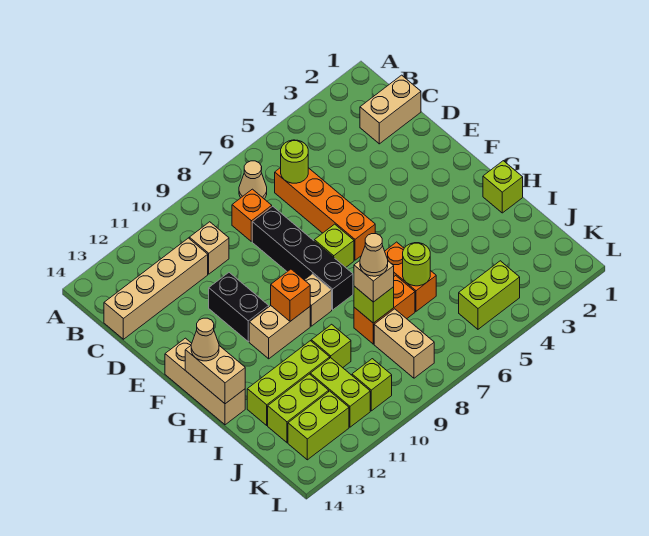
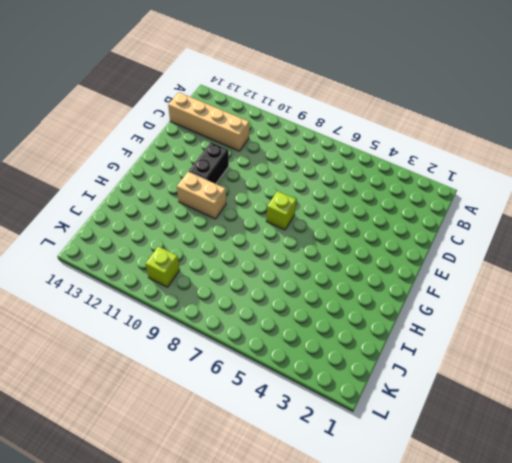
none -> tan cone B7 level 1
none -> tan brick C1:C2 level 1
none -> orange brick C6:F6 level 1
none -> orange brick C8 level 1

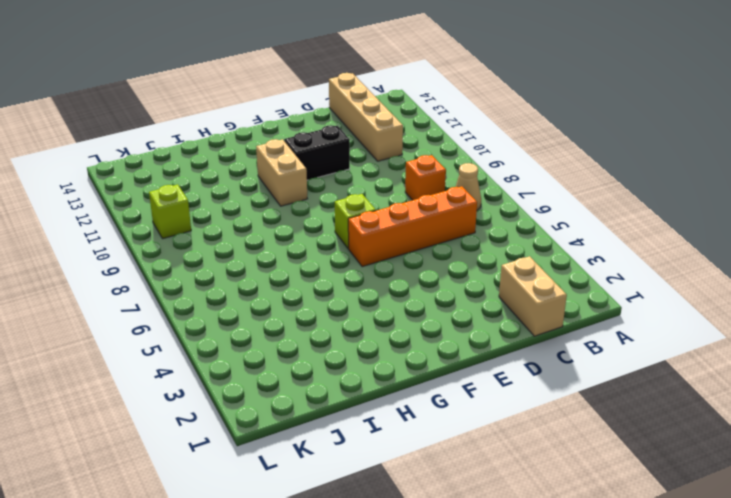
none -> tan brick C10 level 1
none -> black brick D8:G8 level 1
none -> tan brick F14:H14 level 1
none -> tan brick G9 level 1

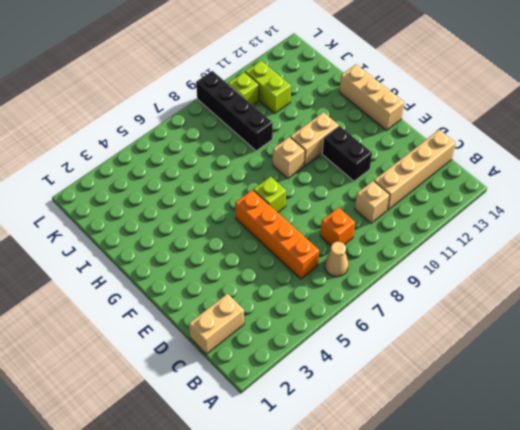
black brick I9:L9 level 1 -> black brick D8:G8 level 1
none -> lime brick H1 level 1
none -> orange brick H6:I6 level 1
none -> orange brick I7:I8 level 1
none -> lime brick I10 level 1

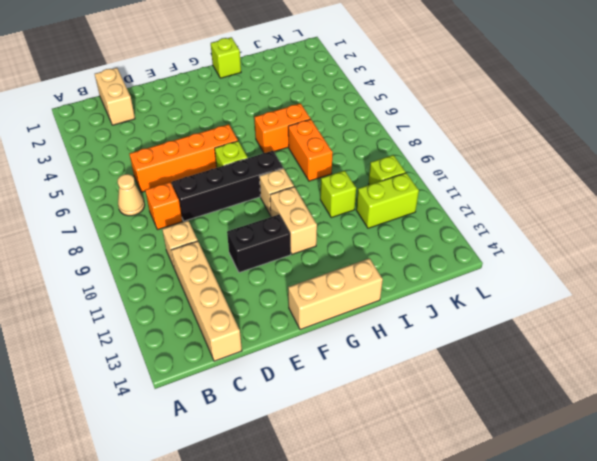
none -> lime brick I11:I13 level 1
none -> tan brick J8:K8 level 1
none -> lime brick J12:J13 level 1
none -> lime brick K4:K5 level 1

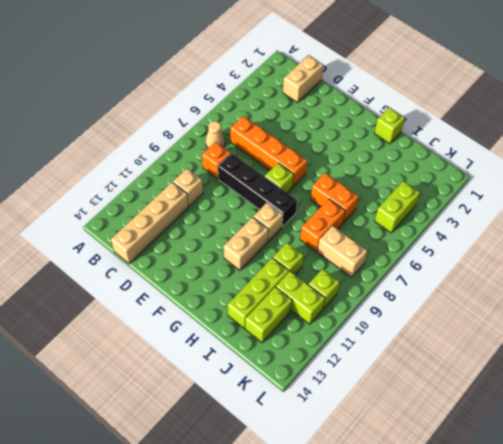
none -> black brick E11:F11 level 1
none -> tan brick F14:H14 level 1
none -> lime brick K12:K13 level 1
none -> lime round brick C6 level 2

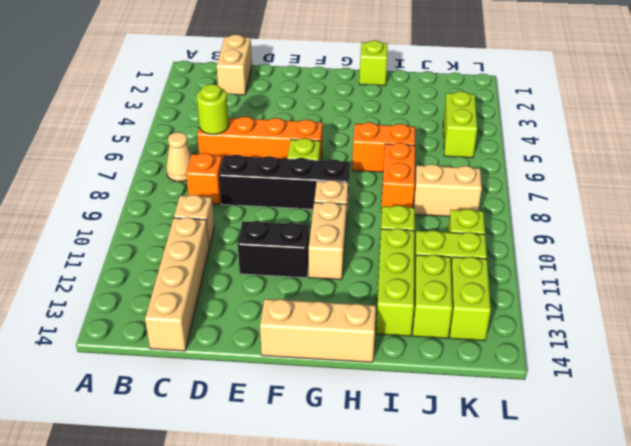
none -> orange brick G10 level 2
none -> tan brick G14:H14 level 2
none -> lime round brick I6 level 2
none -> lime brick I8 level 2

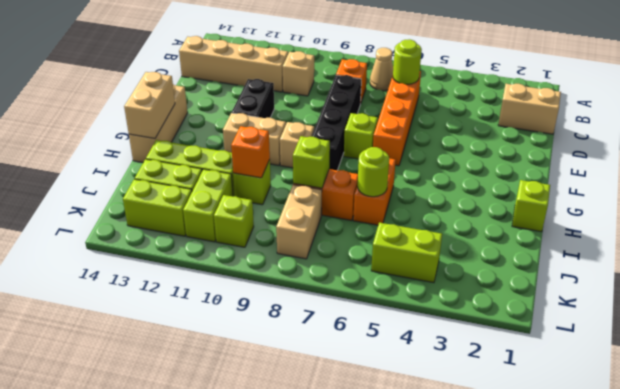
orange brick I10 level 2 -> orange brick G10 level 2
none -> tan cone G14 level 3
none -> tan brick I8 level 3
none -> tan cone I8 level 4

